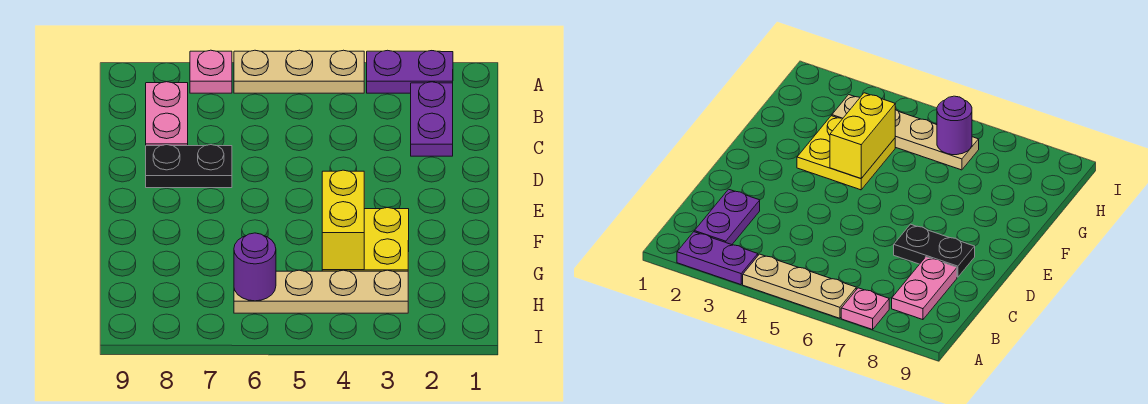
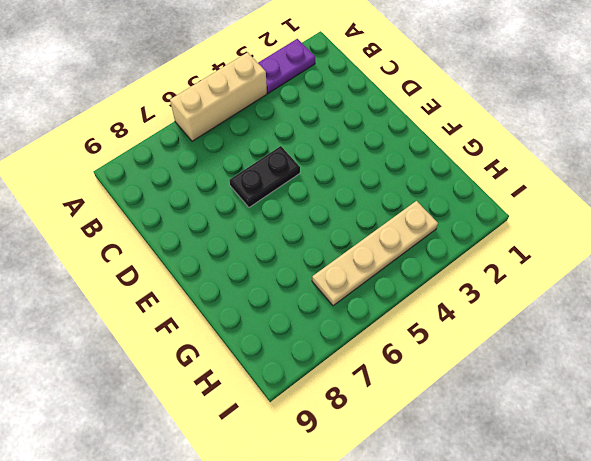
tan brick A4:A6 level 1 -> tan plate A4:A6 level 1
black plate D5:D6 level 1 -> black plate D7:D8 level 1
none -> pink plate A7 level 1
none -> purple plate B2:C2 level 1

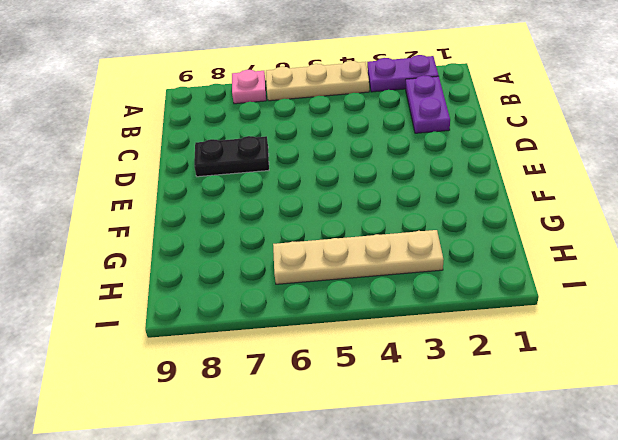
none -> pink plate B8:C8 level 1
none -> yellow plate F3:G4 level 1

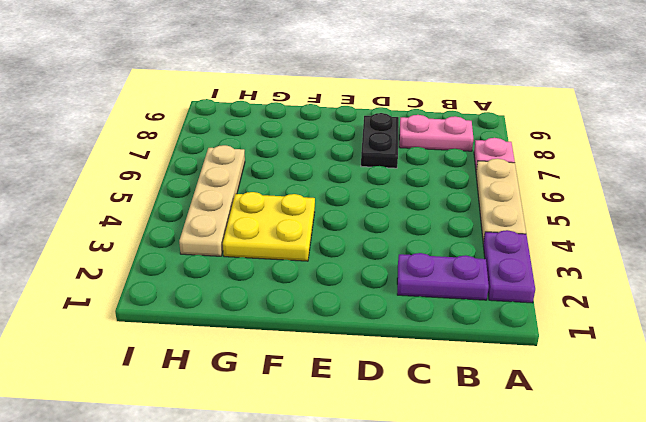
none -> yellow brick F4:G4 level 2
none -> purple round brick H6 level 2

